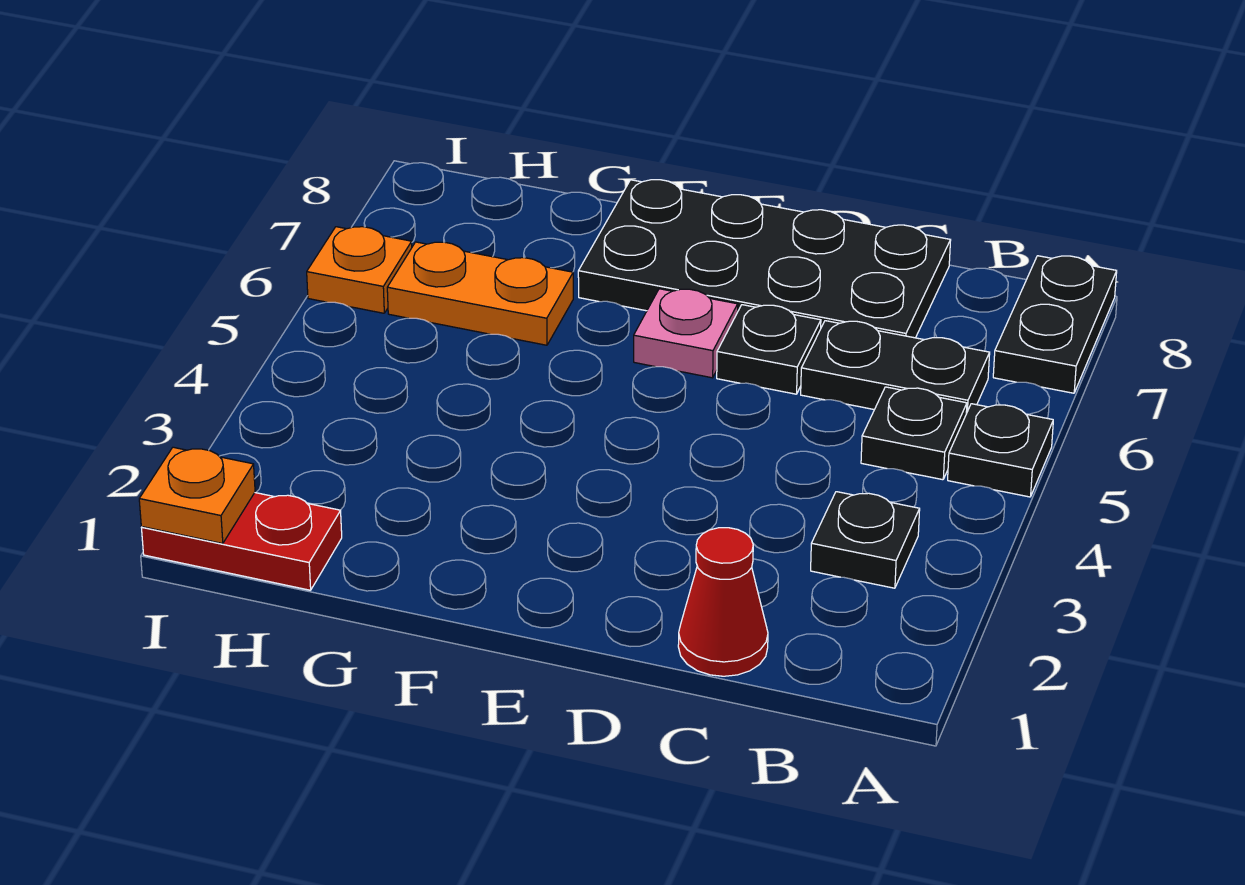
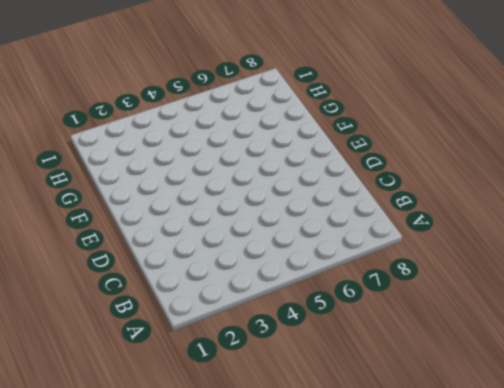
none -> black plate A5 level 1
none -> black plate A7:A8 level 1
none -> black plate B3 level 1

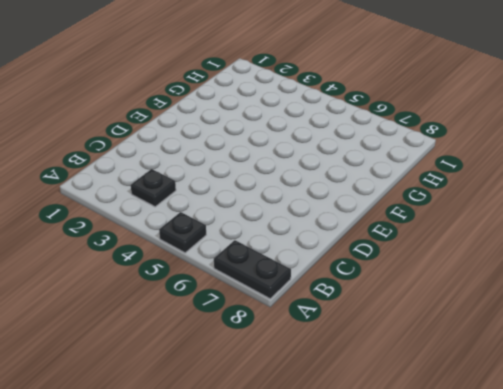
none -> black plate B5 level 1
none -> black plate B6:C6 level 1
none -> red cone C1 level 1

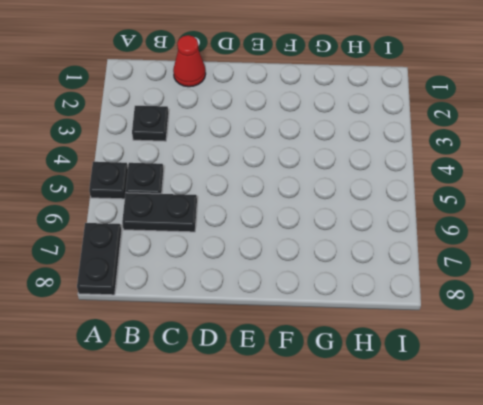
none -> black plate C7:F8 level 1
none -> black plate D6 level 1
none -> pink plate E6 level 1

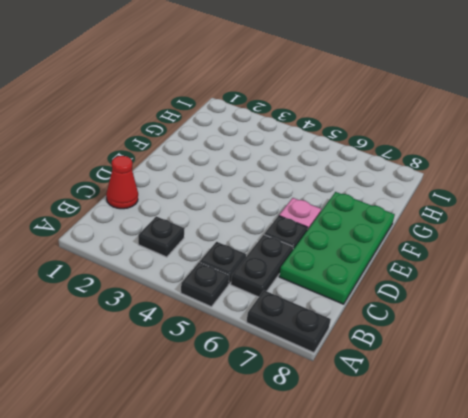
green plate C7:F8 level 1 -> black plate C7:F8 level 1
none -> orange plate G6:H6 level 1
none -> red plate H1:I1 level 1
none -> orange plate I6 level 1

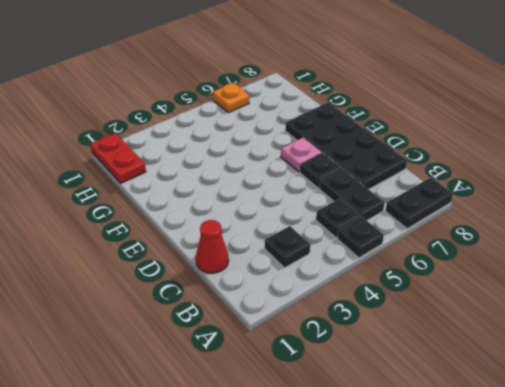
none -> orange plate G6:H6 level 1
none -> orange plate I1 level 2

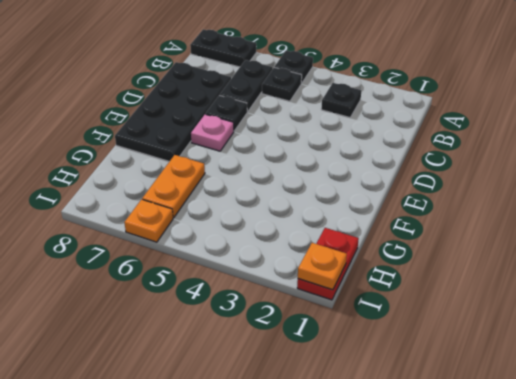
none -> red cone C1 level 1

